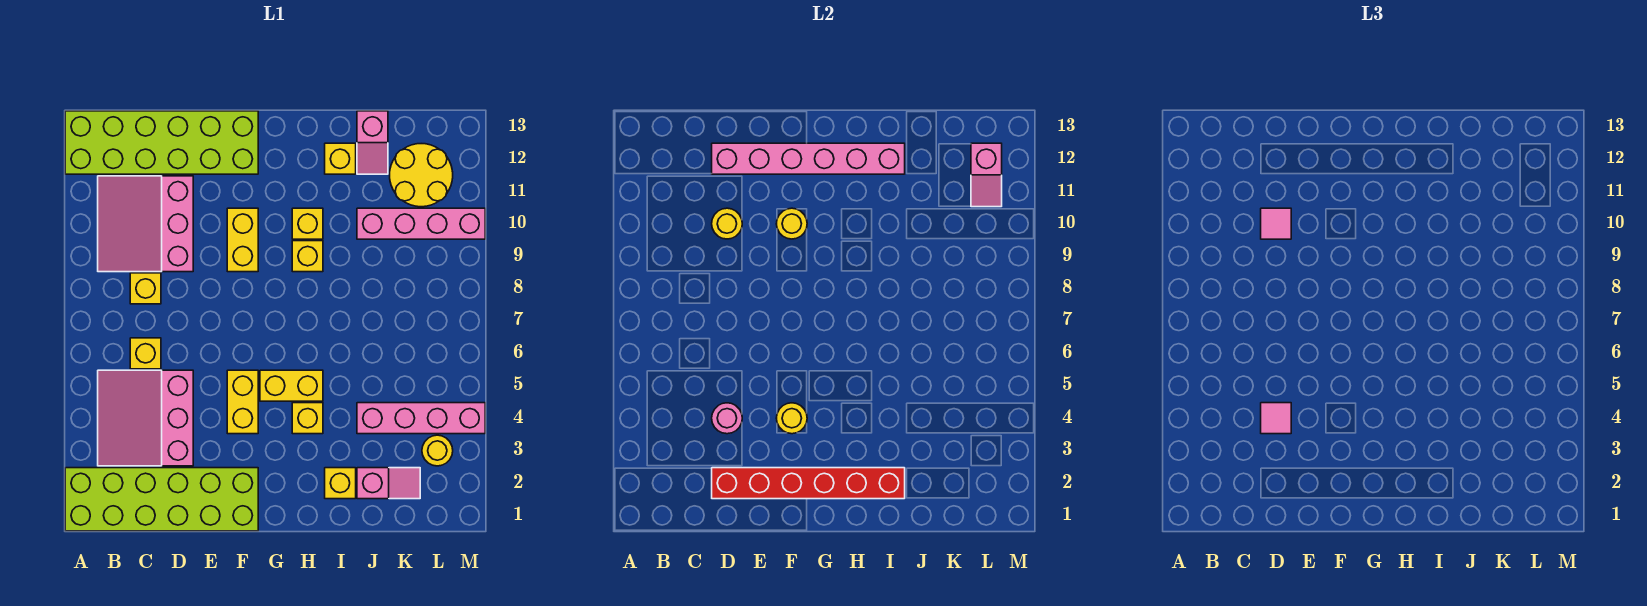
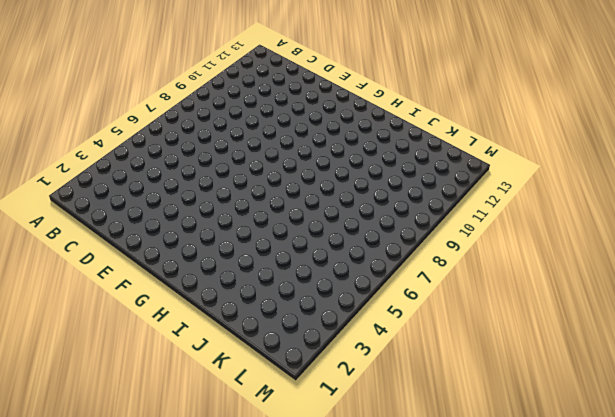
none -> lime brick A1:F2 level 1
none -> lime brick A12:F13 level 1
none -> pink slope B3:D5 level 1 top D

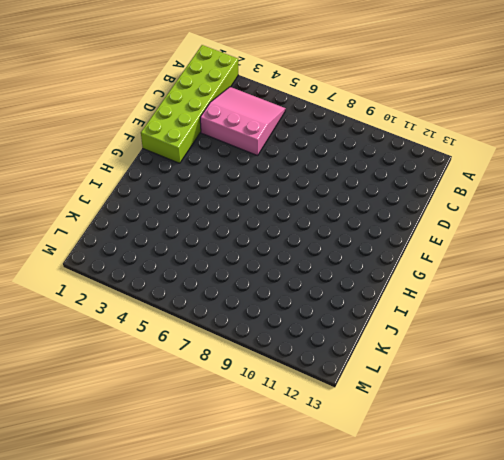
none -> lime brick A12:F13 level 1
none -> pink slope B9:D11 level 1 top D
none -> yellow brick C6 level 1

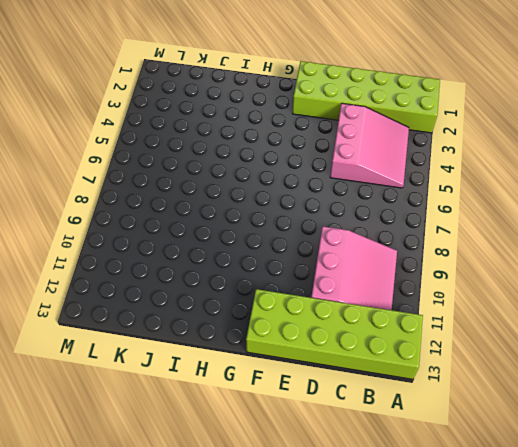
none -> yellow brick C6 level 1
none -> yellow brick C8 level 1
none -> yellow brick F4:F5 level 1

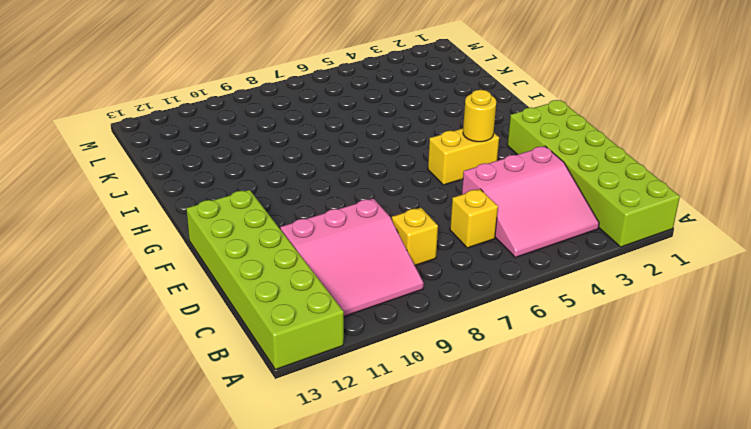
none -> yellow brick F9:F10 level 1
none -> yellow brick G5:H5 level 1
none -> yellow brick H4 level 1

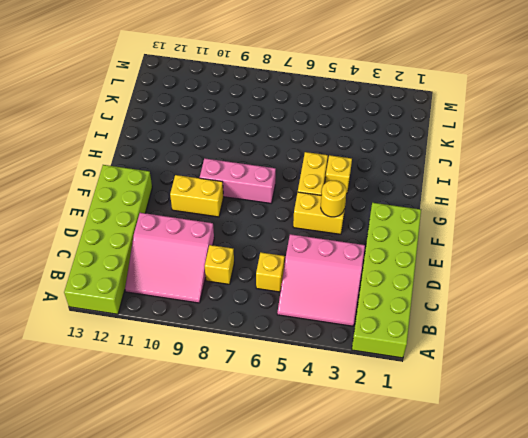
pink brick G7:G9 level 1 -> none
none -> yellow brick H9 level 1
none -> yellow brick H10 level 1
none -> yellow brick I2 level 1

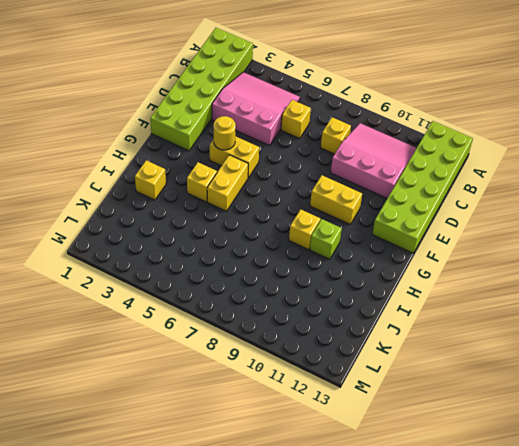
lime brick H10 level 1 -> yellow brick H10 level 1
none -> yellow brick I12 level 1
none -> pink slope J2:K2 level 1 top J
none -> pink brick J4:M4 level 1

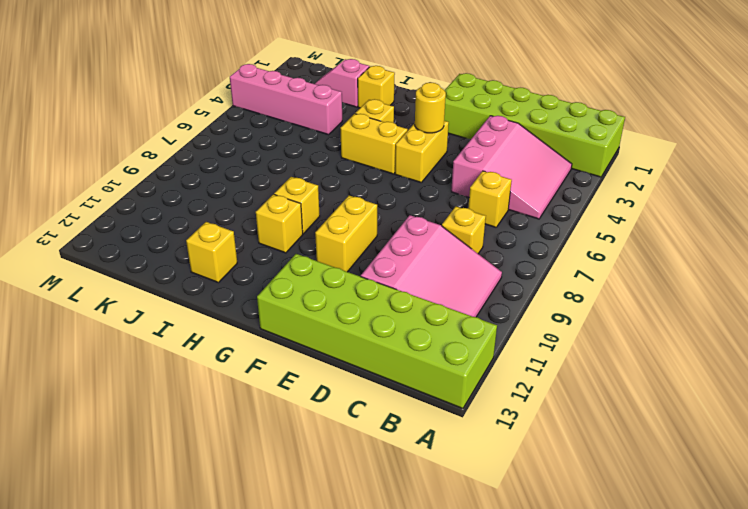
none -> pink brick J10:M10 level 1
none -> pink slope J12:J13 level 1 top 13
none -> yellow round brick K11:L12 level 1

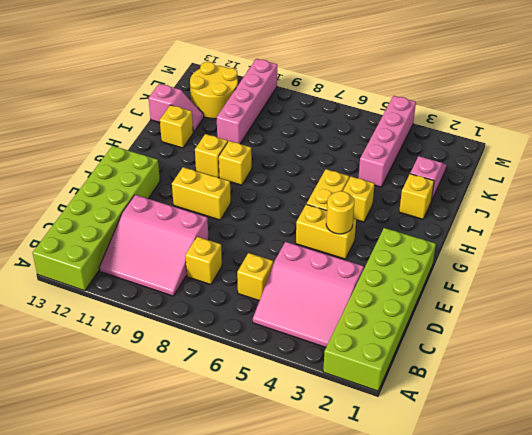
none -> yellow round brick L3 level 1
none -> red brick D2:I2 level 2
none -> pink round brick D4 level 2

